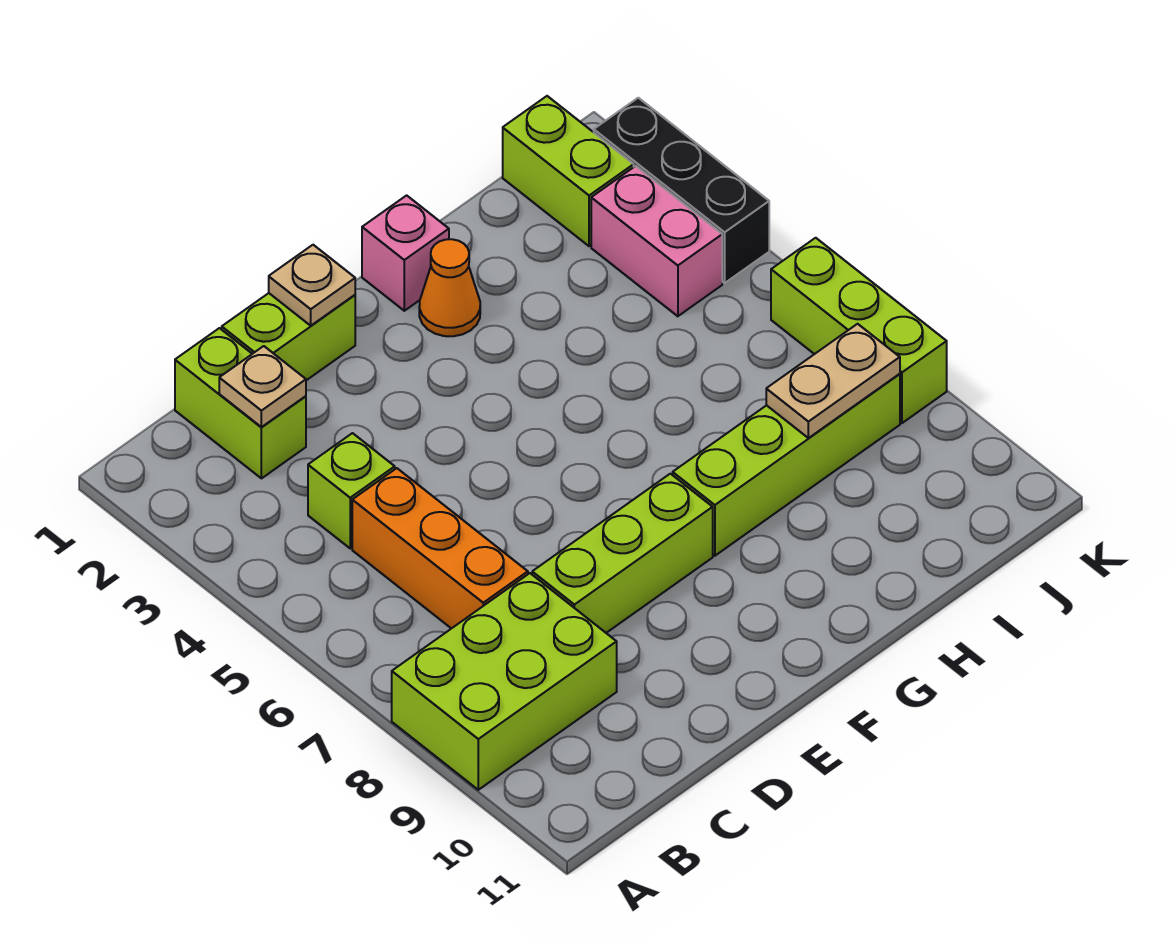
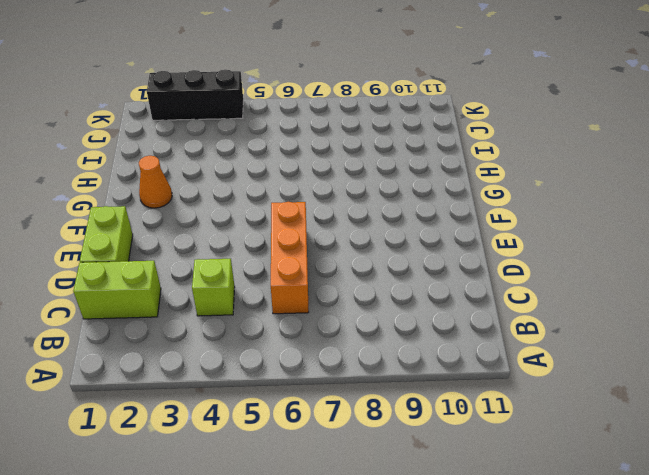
orange brick C6:E6 level 1 -> orange brick C5:C7 level 1
none -> lime brick A8:C9 level 1
none -> lime brick D8:F8 level 1
none -> pink brick G1 level 1

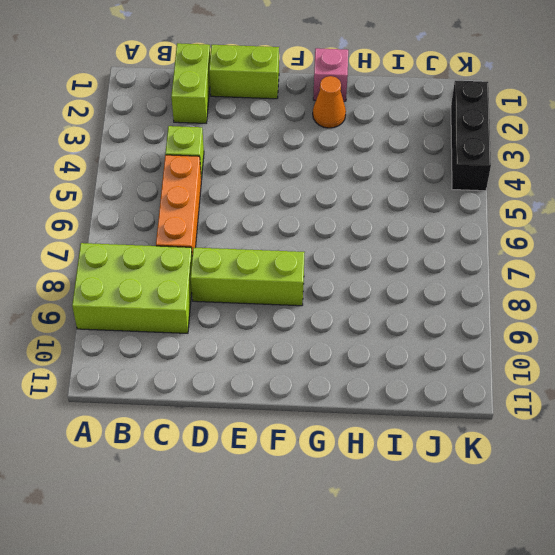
none -> lime brick G8:J8 level 1
none -> lime brick J1:J2 level 1
none -> pink brick J3:J4 level 1

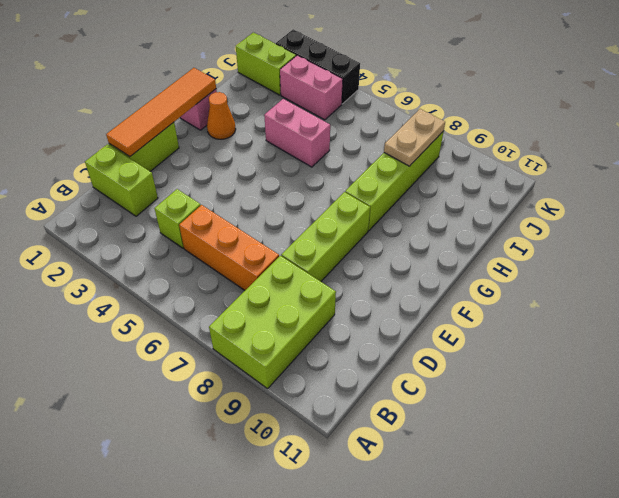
orange tile D1:G1 level 2 -> tan plate E1 level 2
pink brick H4:H5 level 1 -> none
none -> lime brick K6:K8 level 1
none -> tan plate C2 level 2

